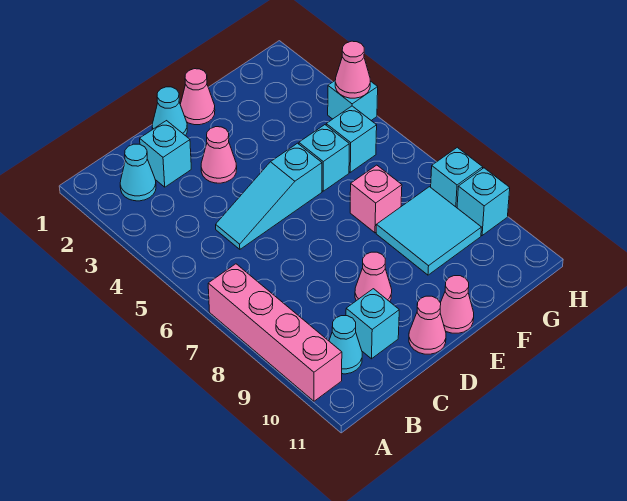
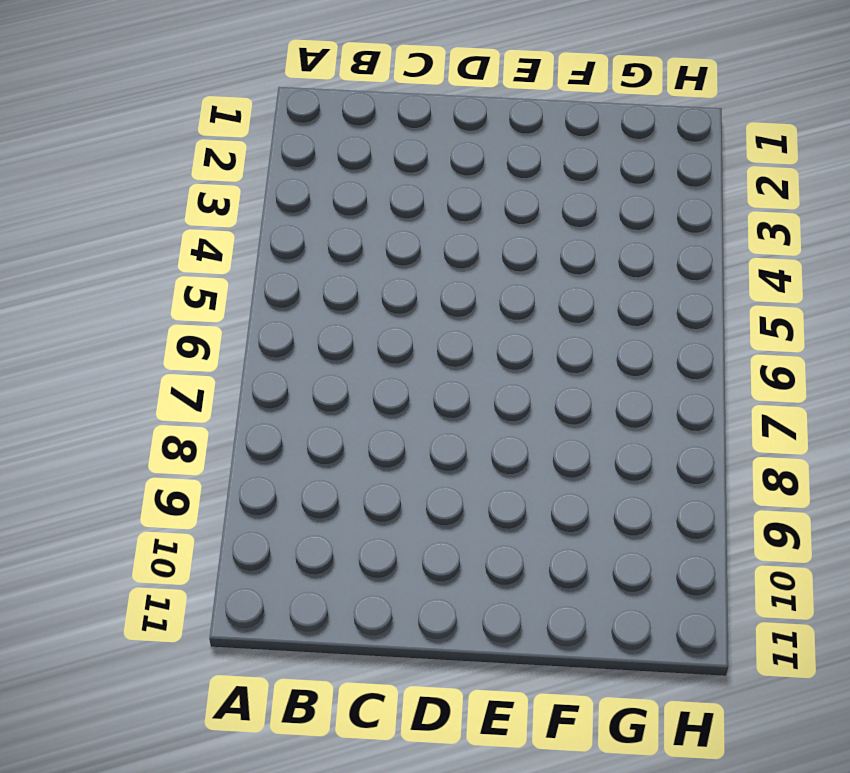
none -> pink brick A7:A10 level 1
none -> cyan cone B2 level 1
none -> cyan cone B10 level 1

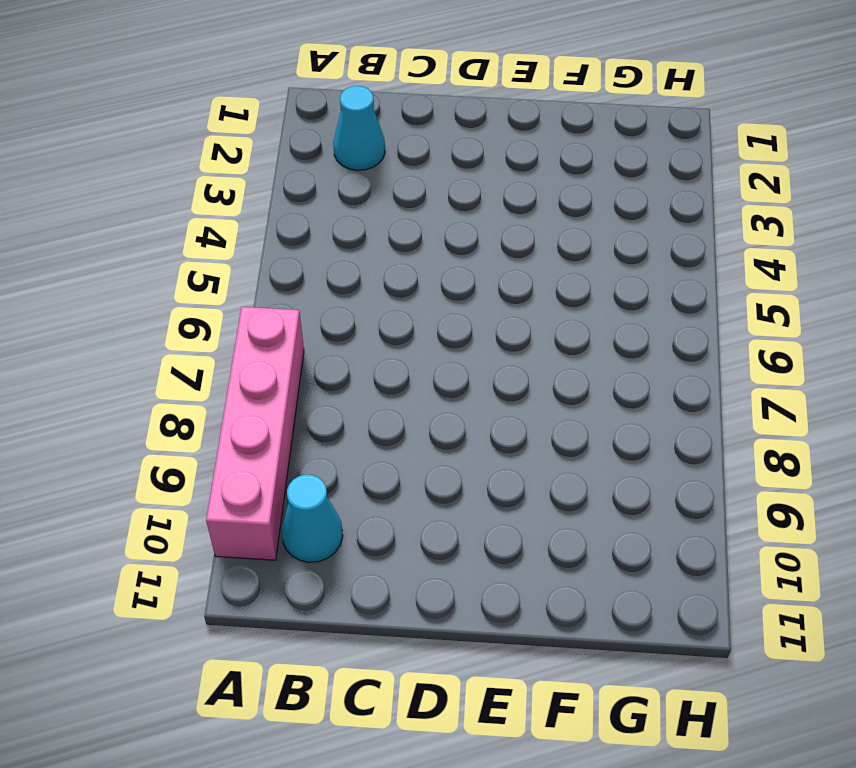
none -> cyan brick C2 level 1
none -> cyan slope C5:E5 level 1 top E
none -> cyan brick C10 level 1

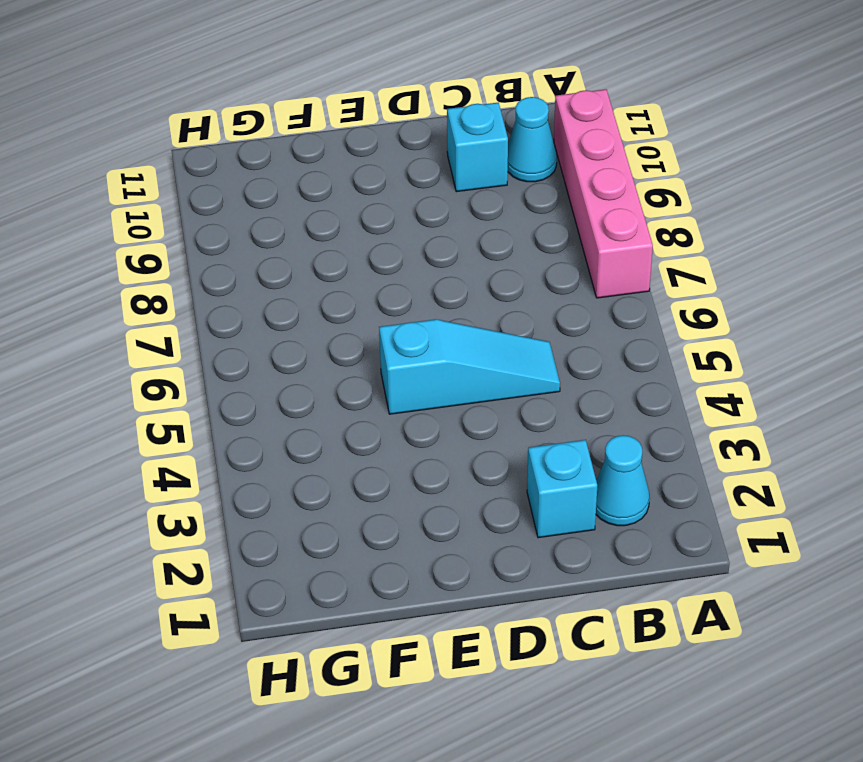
none -> cyan cone D1 level 1
none -> pink cone D3 level 1
none -> pink cone D9 level 1

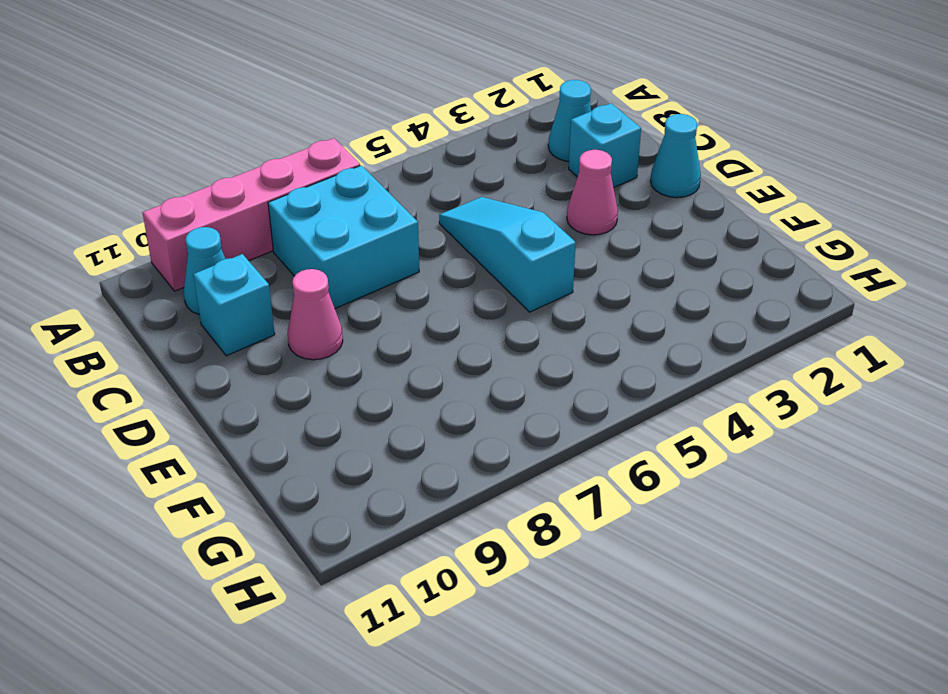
cyan brick B7:C8 level 1 -> none
none -> pink cone D11 level 1
none -> pink cone E1 level 1
none -> pink cone E11 level 1

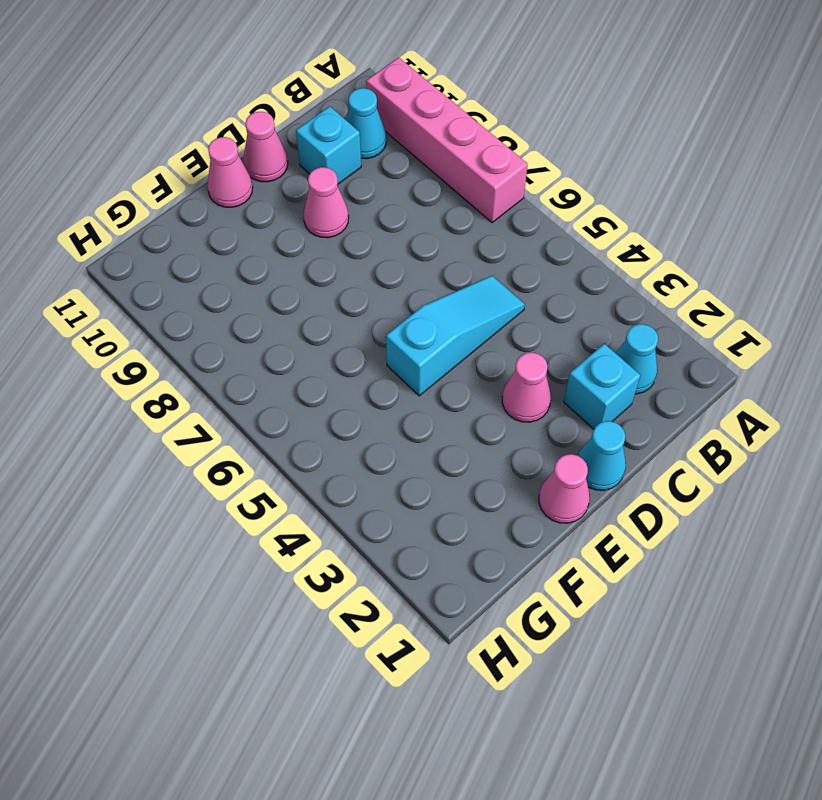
none -> cyan brick F5 level 1
none -> pink brick F7 level 1
none -> cyan tile F8:G9 level 1

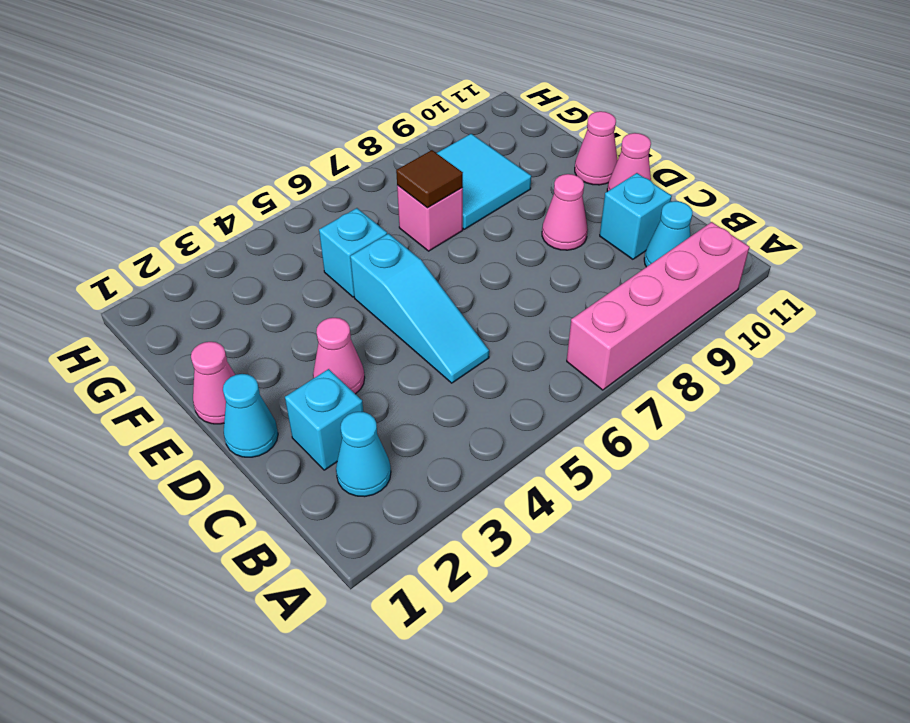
brown tile F7 level 2 -> none
none -> cyan brick G5 level 1
none -> cyan brick H4 level 1
none -> cyan brick H8 level 1

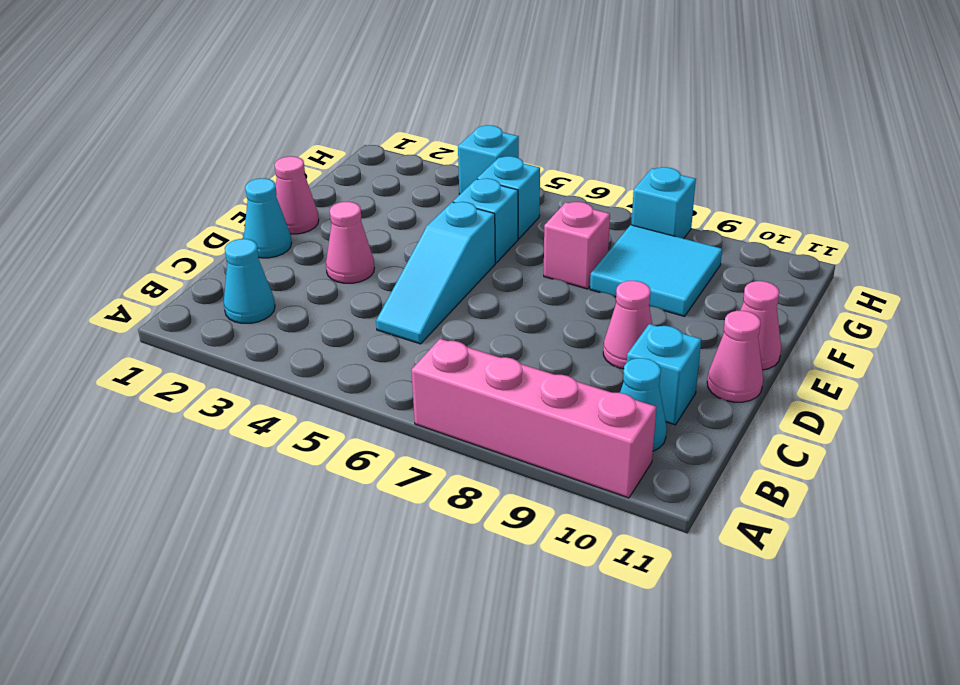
none -> cyan brick C2 level 1
none -> cyan brick H9 level 1
none -> pink cone H4 level 2

